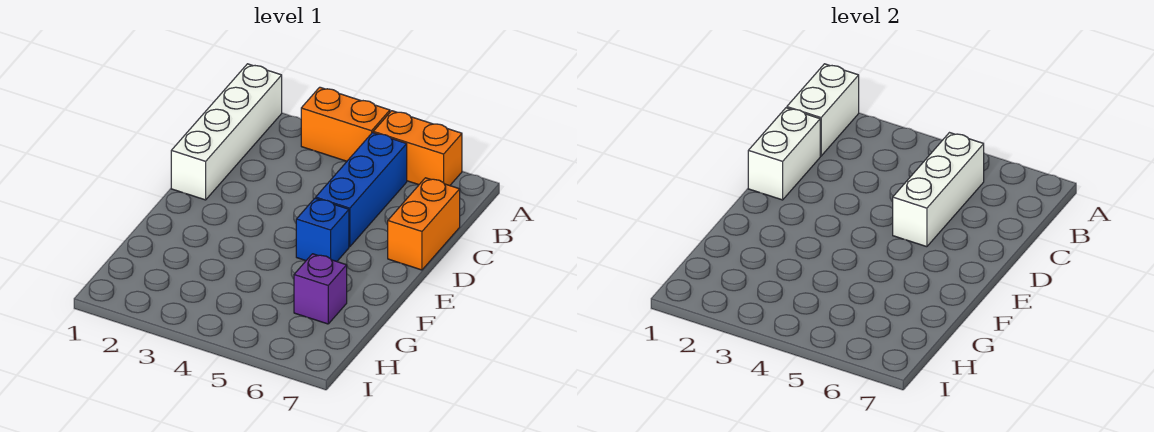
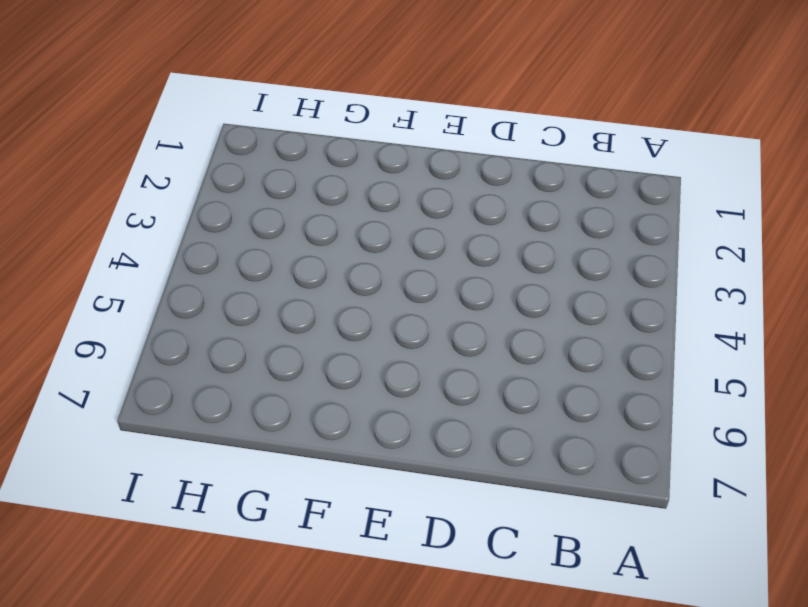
none -> white brick A1:D1 level 1
none -> orange brick A3:A4 level 1

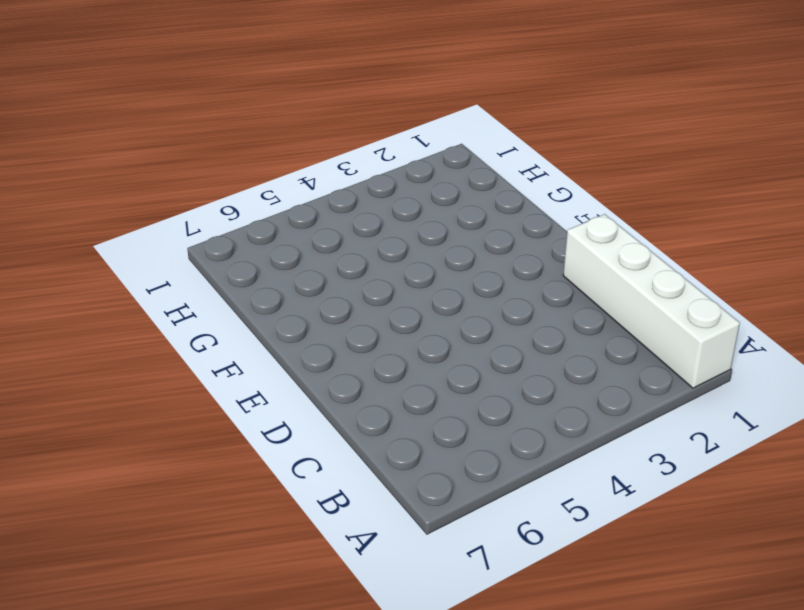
none -> orange brick A3:A4 level 1
none -> orange brick A5:A6 level 1

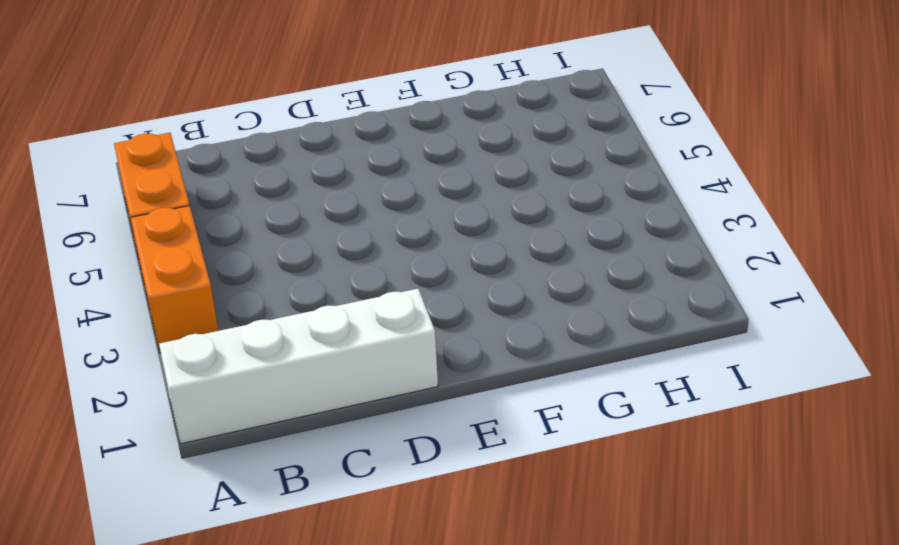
none -> blue brick B5:D5 level 1
none -> orange brick C7:D7 level 1

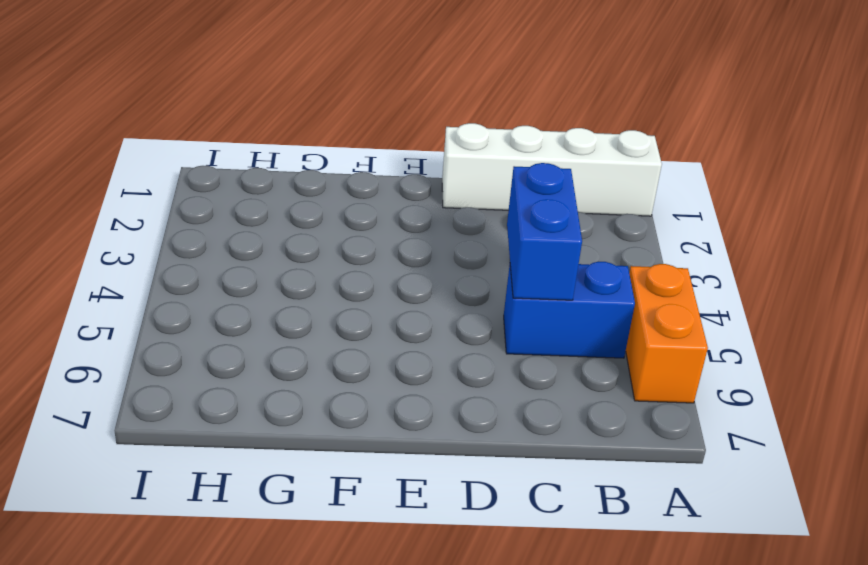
blue brick B5:C5 level 1 -> blue brick B5:D5 level 1
blue brick C4:C5 level 2 -> white brick B5:D5 level 2
none -> orange brick A3:A4 level 1
none -> orange brick C7:D7 level 1

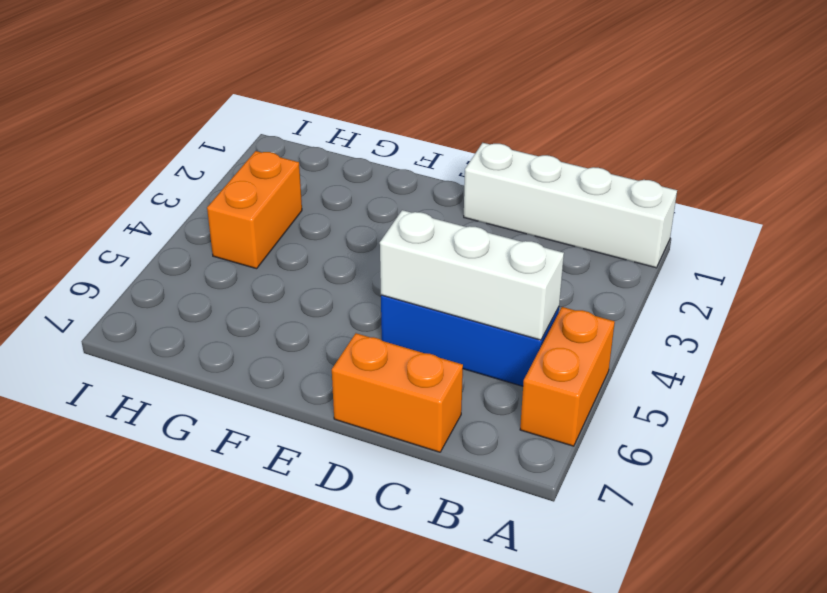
orange brick H3:H4 level 1 -> orange brick A3:A4 level 1
none -> blue brick E5 level 1
none -> purple brick G6 level 1

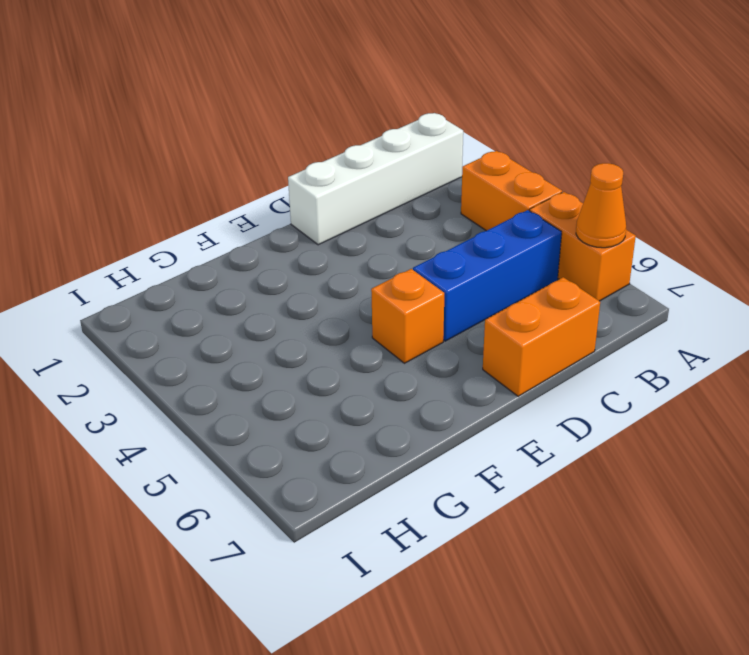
orange cone A6 level 2 -> none
orange brick E5 level 1 -> blue brick E5 level 1
none -> purple brick G6 level 1
none -> white brick A1:B1 level 2

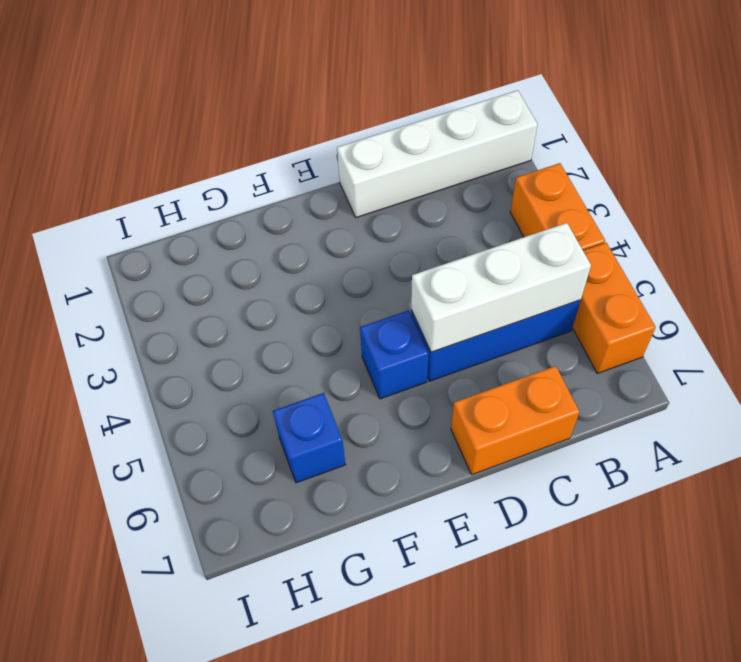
blue brick G6 level 1 -> purple brick G6 level 1
none -> white brick A1:B1 level 2
none -> white brick C1:D1 level 2

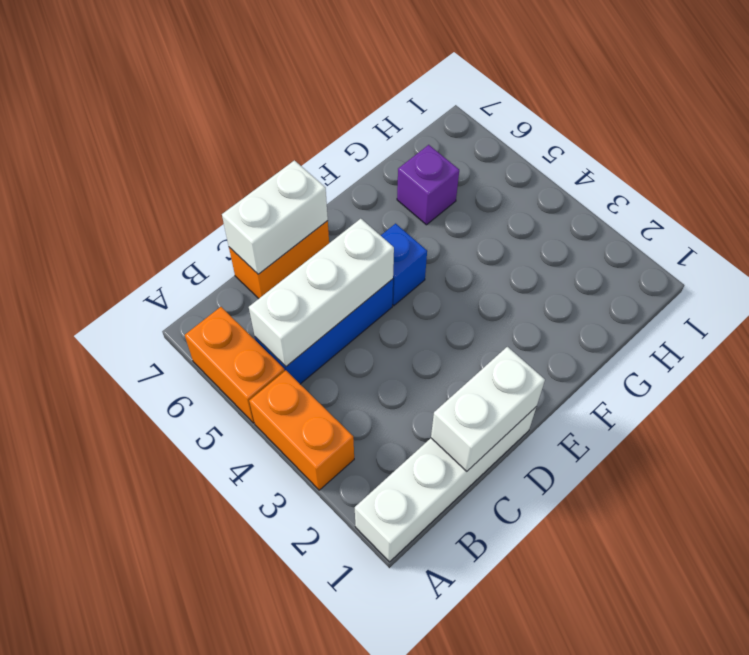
white brick C7:D7 level 2 -> white brick A1:B1 level 2

